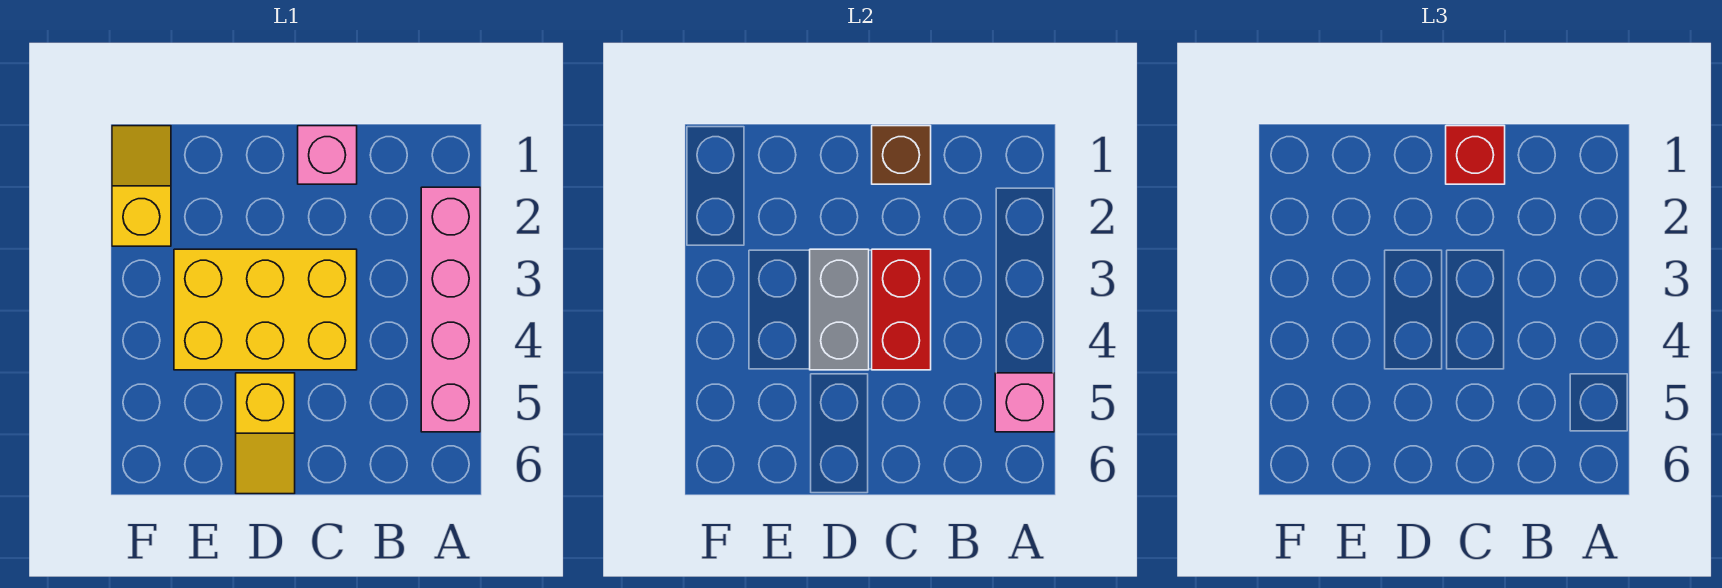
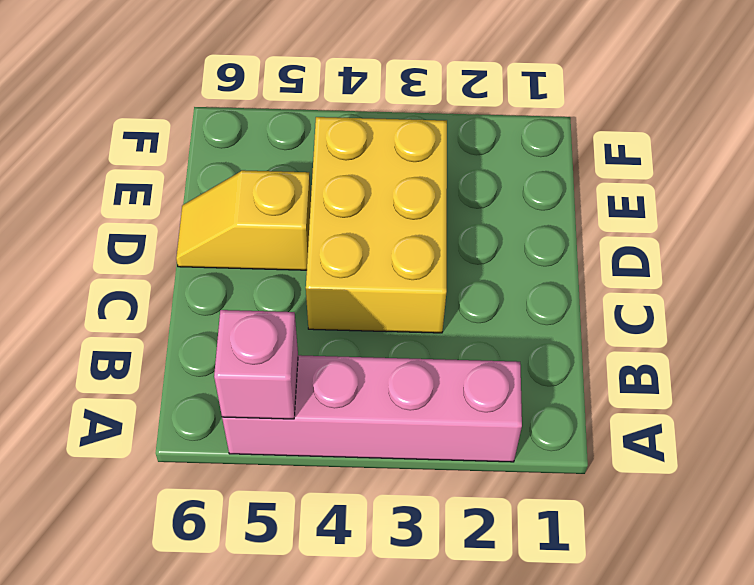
none -> pink brick C1 level 1
none -> yellow slope F1:F2 level 1 top 2

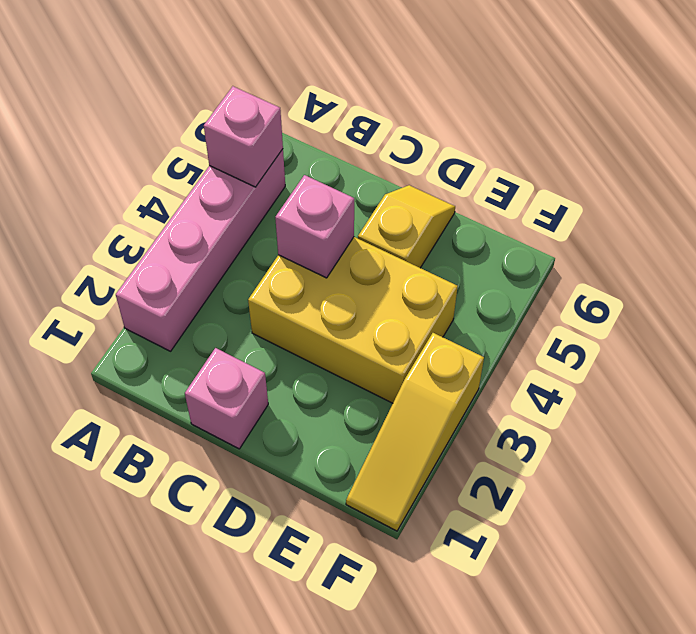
pink brick C4 level 2 -> red brick C3:C4 level 2
yellow slope F1:F3 level 1 top 3 -> yellow slope F1:F2 level 1 top 2
none -> brown brick C1 level 2
none -> grey brick D3:D4 level 2

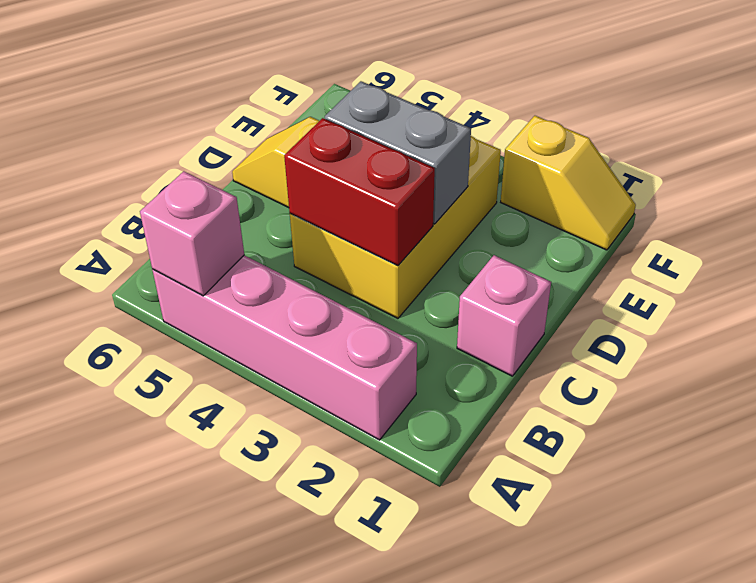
none -> brown brick C1 level 2
none -> red brick C1 level 3

